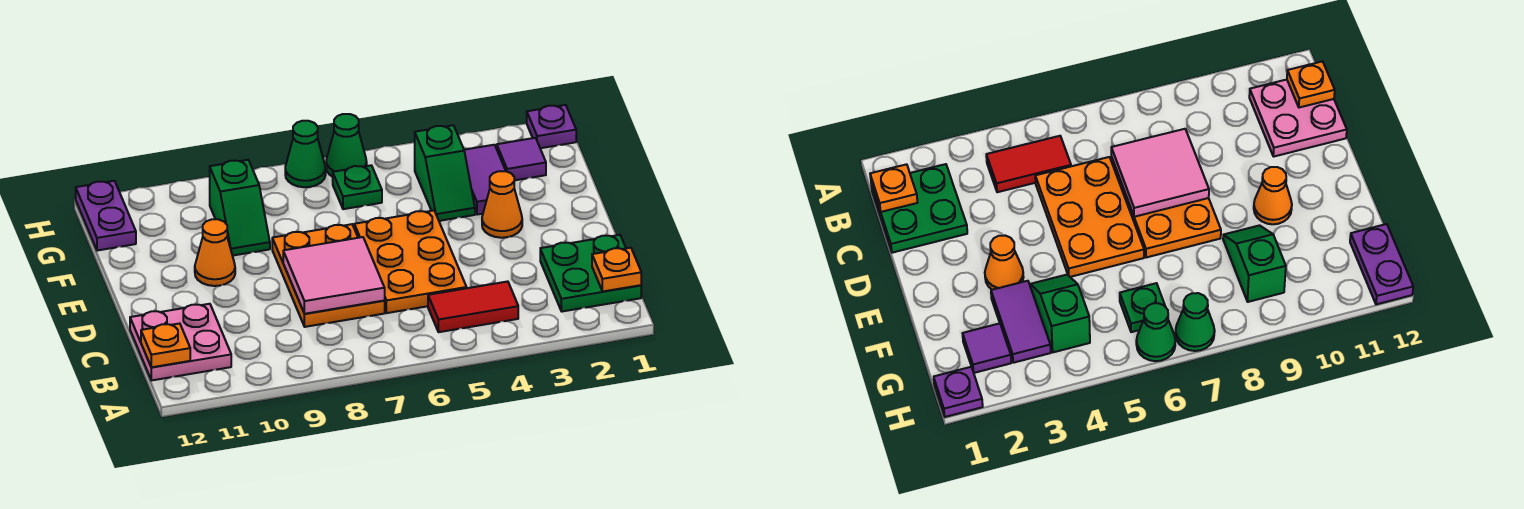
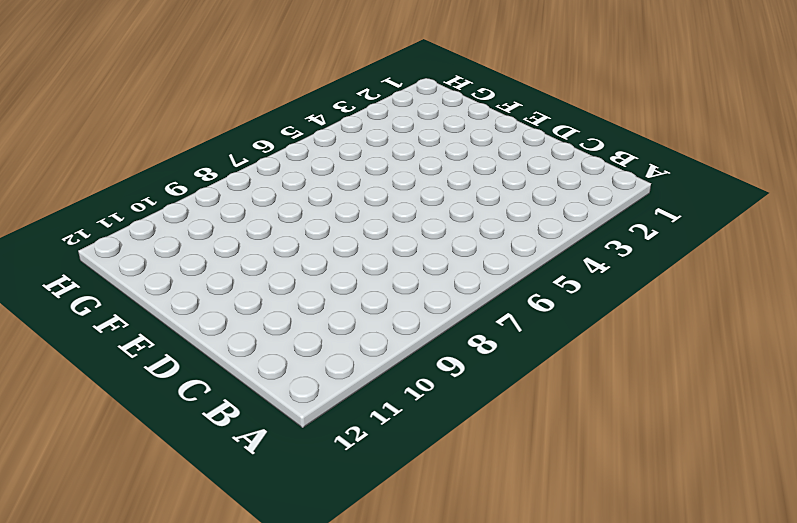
none -> green plate B1:C2 level 1
none -> red tile B4:B5 level 1
none -> pink plate B11:C12 level 1

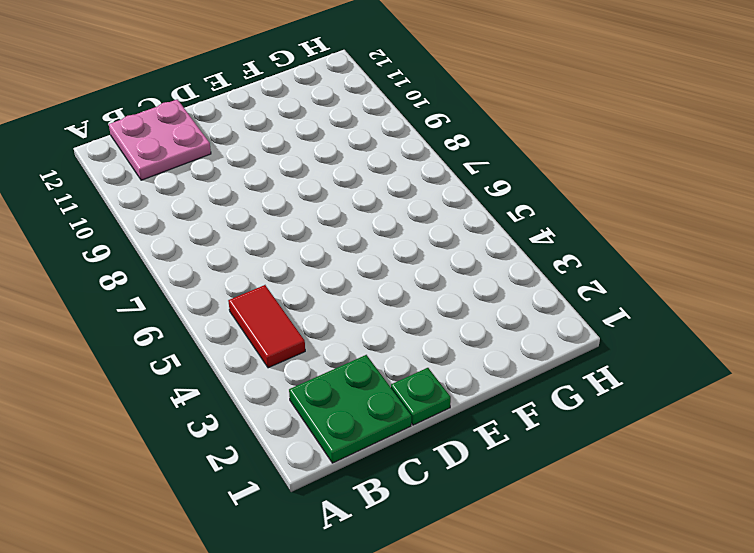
green plate D1 level 1 -> green plate G6 level 1
none -> orange plate C5:E6 level 1
none -> orange plate C7:E8 level 1
none -> orange cone E3 level 1

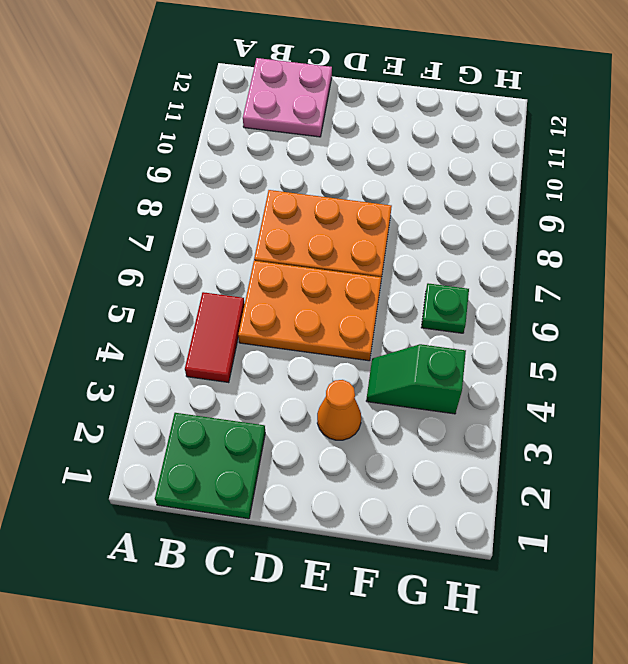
none -> orange cone E10 level 1
none -> purple tile F3:G3 level 1
none -> green slope F9:G9 level 1 top G

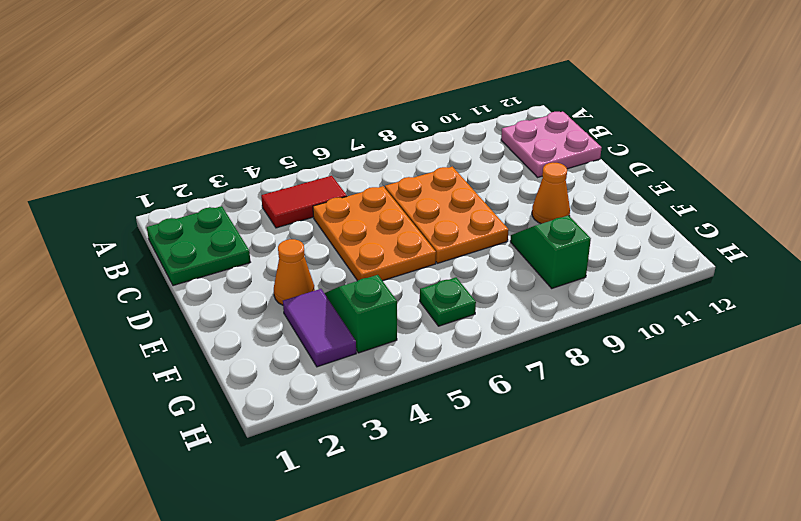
none -> purple tile G2 level 1
none -> purple plate G12:H12 level 1
none -> purple plate H1 level 1

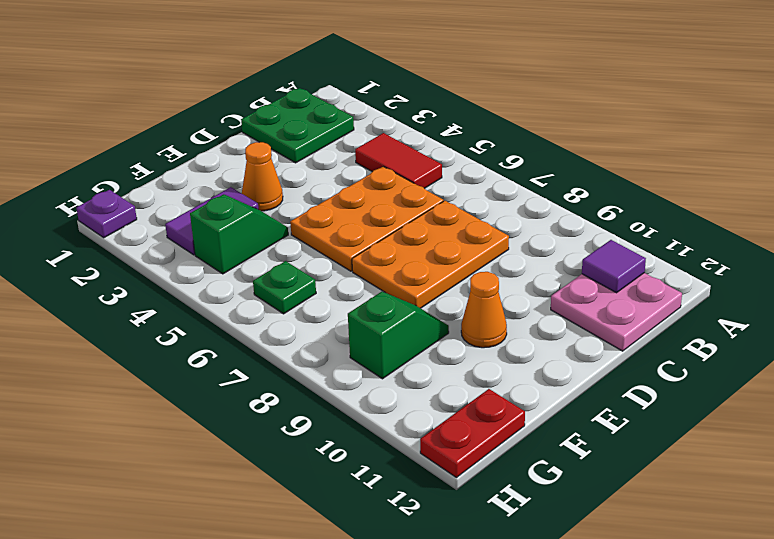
purple tile B11 level 2 -> purple tile G2 level 1
red plate G12:H12 level 1 -> purple plate G12:H12 level 1
none -> green cone H6 level 1
none -> green cone H7 level 1
none -> orange plate B1 level 2

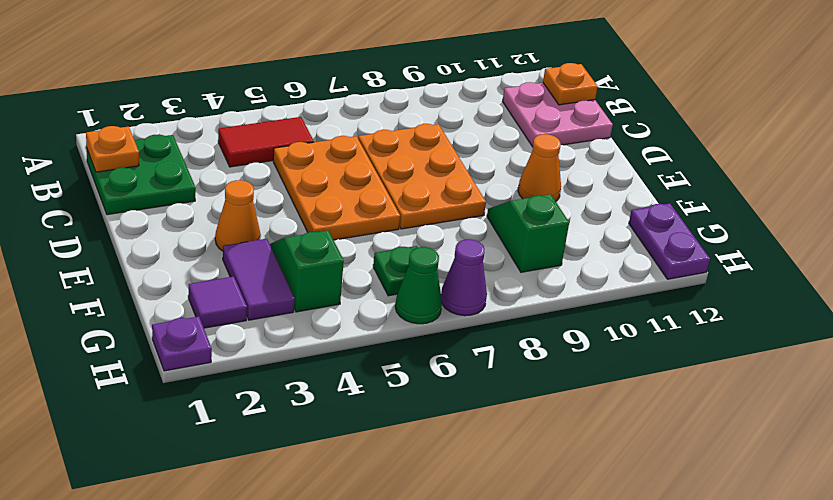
purple cone H7 level 1 -> green cone H7 level 1
none -> pink tile C7:D8 level 2

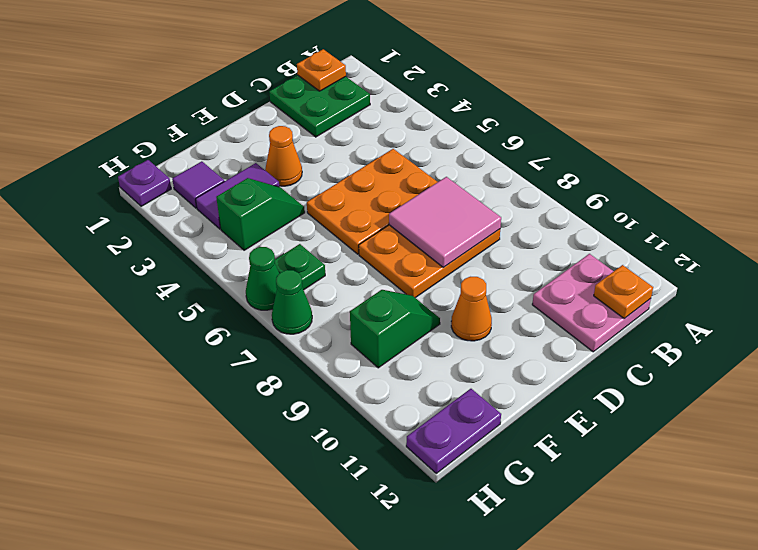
none -> red tile B4:B5 level 1

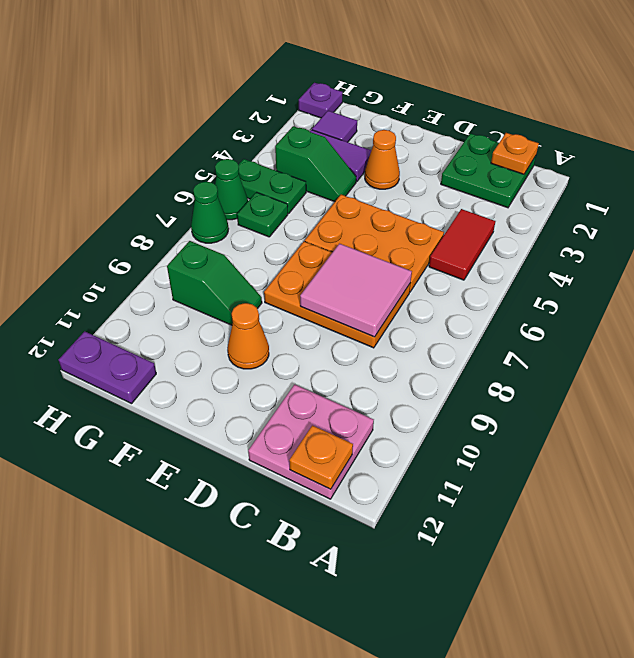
green plate G5:H5 level 1 -> none

